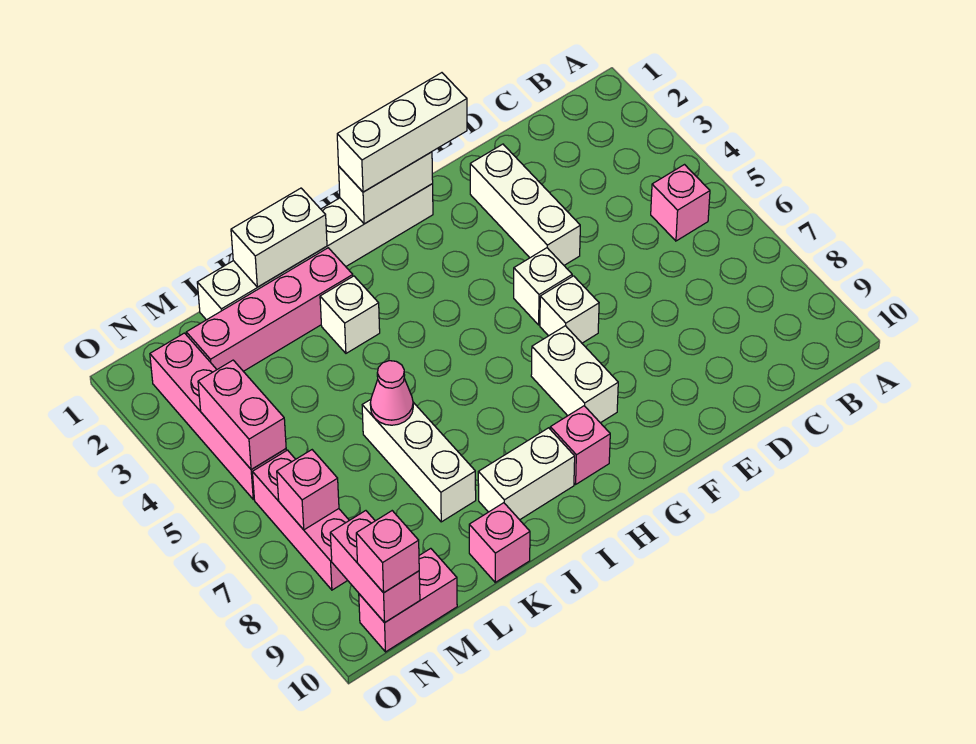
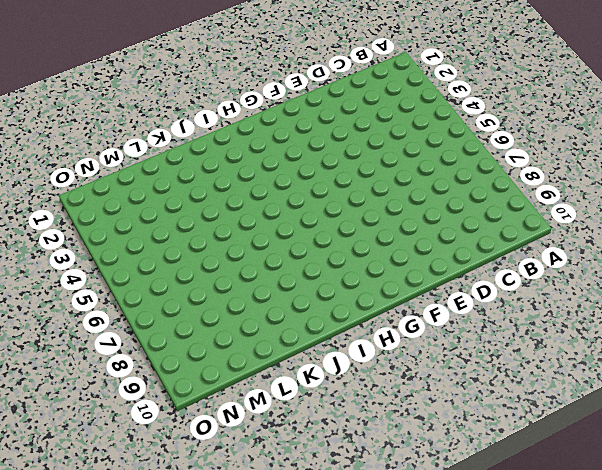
none -> pink brick B5 level 1
none -> white brick E2:E4 level 1
none -> white brick F5 level 1

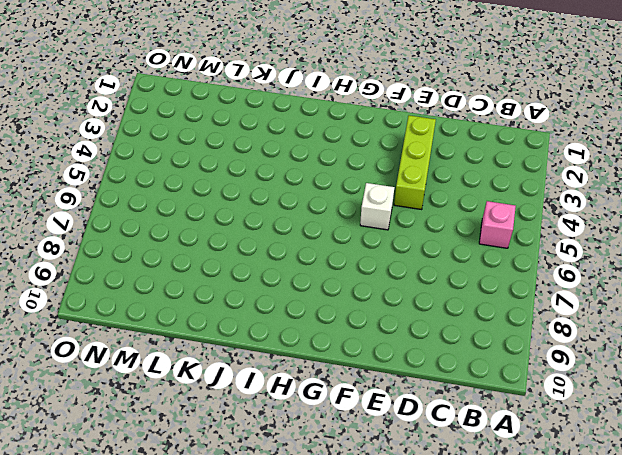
lime brick E2:E4 level 1 -> white brick E2:E4 level 1
none -> white brick F6 level 1
none -> white brick G1:L1 level 1
none -> white brick G7:G8 level 1

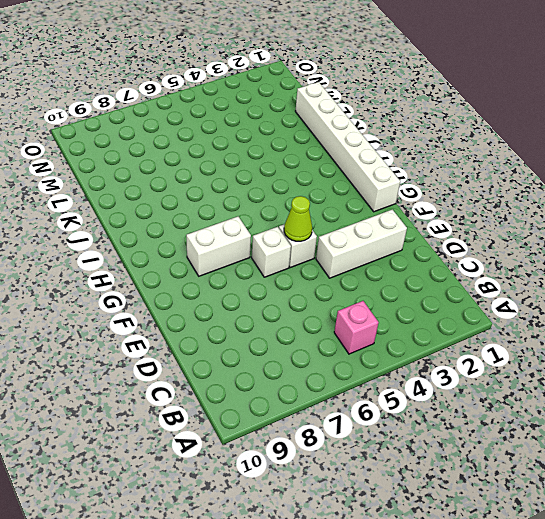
lime cone F5 level 2 -> none
none -> pink brick H9 level 1
none -> white brick I9:J9 level 1
none -> pink brick J2:M2 level 1

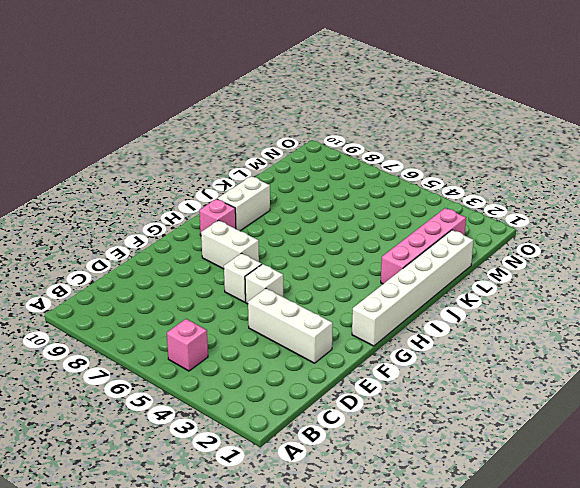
none -> white brick J3 level 1
none -> white brick K6:K8 level 1
none -> pink brick K10 level 1

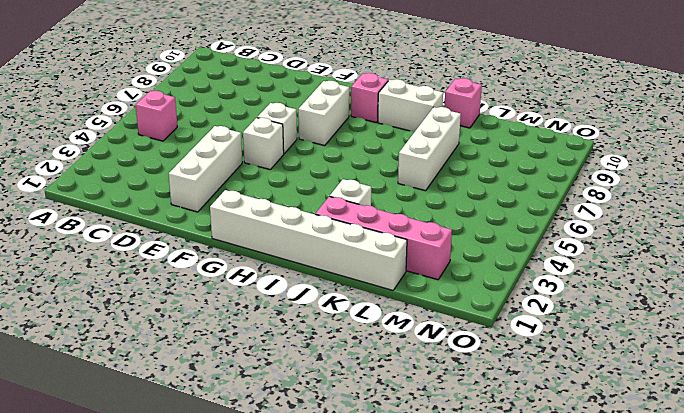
none -> pink brick M10:N10 level 1
none -> pink brick N2:N5 level 1
none -> pink brick N6:N8 level 1

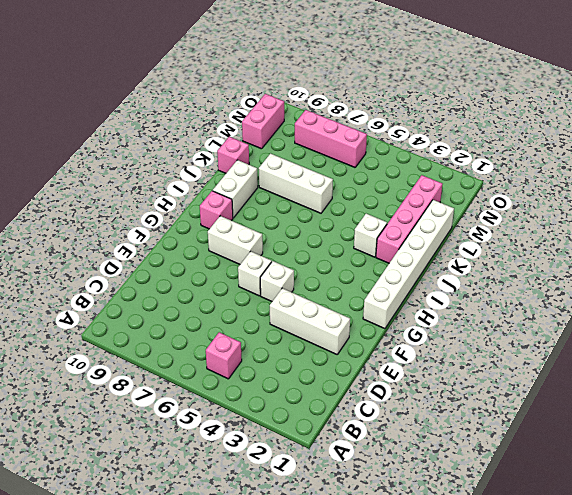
none -> pink brick N2:N5 level 1
none -> white brick G1:H1 level 2
none -> white brick J1:K1 level 2

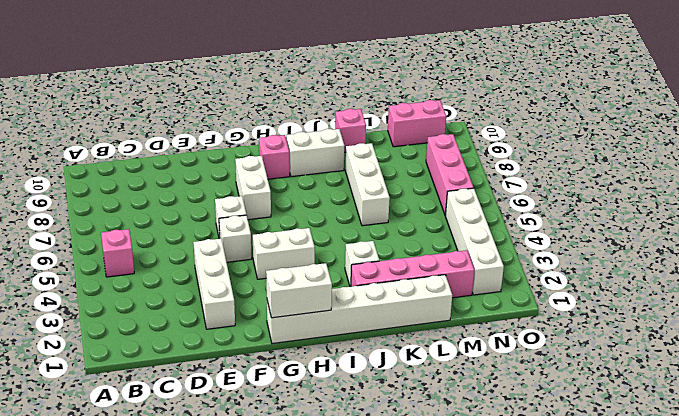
white brick G4:H4 level 1 -> white brick J1:K1 level 2
white brick N2:N5 level 1 -> pink brick N2:N5 level 1
none -> pink cone K6 level 2
none -> pink brick N4:N5 level 2
none -> pink brick N7 level 2

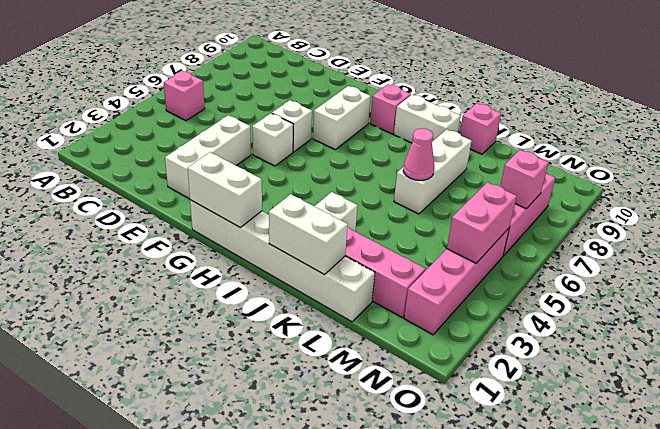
none -> pink brick M10:N10 level 1
none -> pink brick N9:N10 level 2
none -> white brick F1:H1 level 3

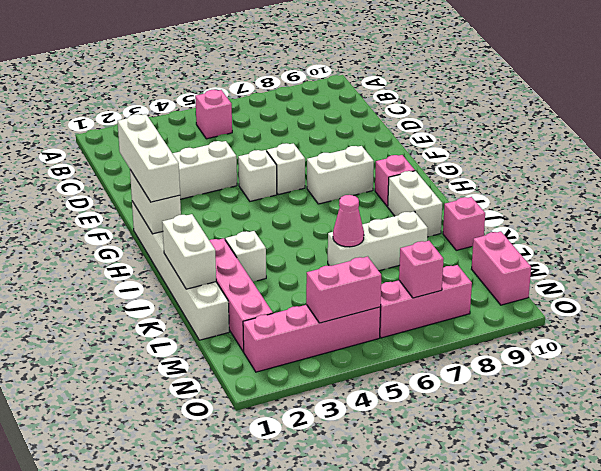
none -> pink brick N9:N10 level 2
none -> pink brick N10 level 3

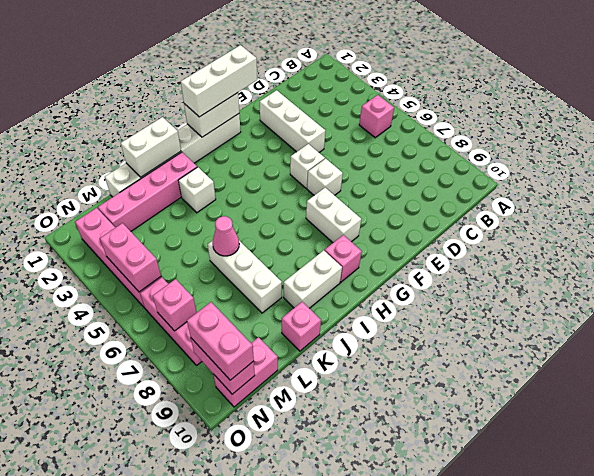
pink brick N9:N10 level 3 -> pink brick N10 level 3

